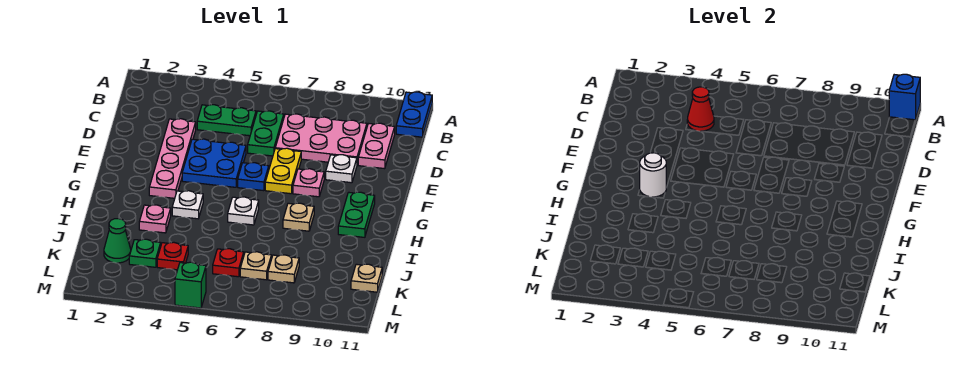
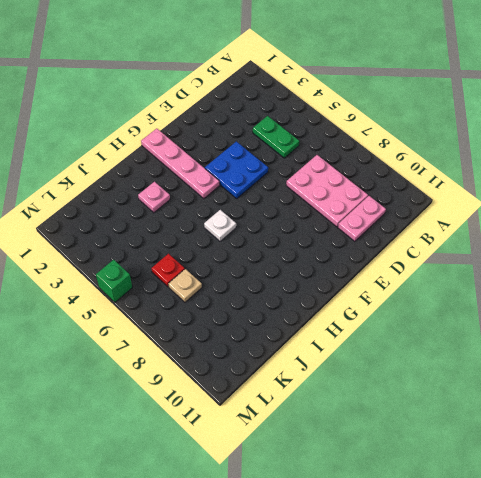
pink plate G1:G4 level 1 -> pink plate D3:G3 level 1
none -> blue plate A11:B11 level 1
none -> green plate C6:D6 level 1
none -> yellow plate E7:F7 level 1

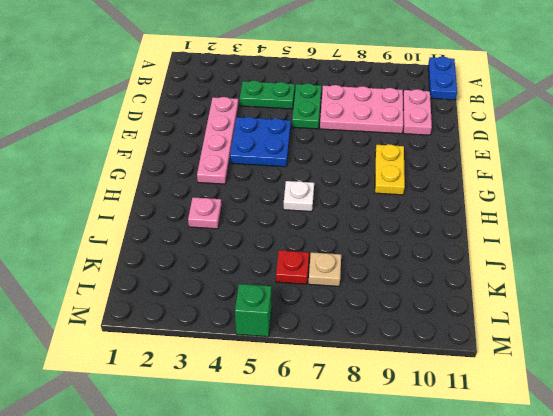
yellow plate F9:G9 level 1 -> yellow plate E7:F7 level 1
none -> white plate E9 level 1
none -> blue plate F6 level 1
none -> pink plate F8 level 1

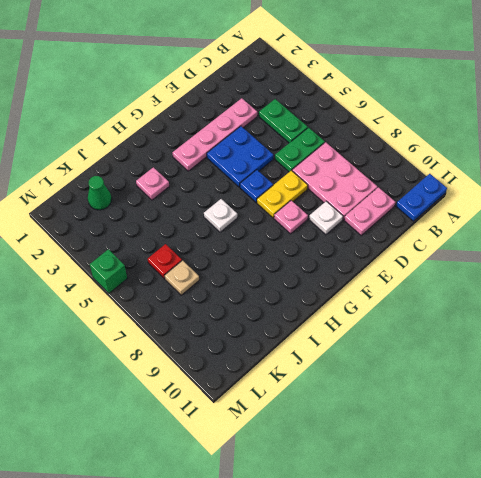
none -> green plate G10:H10 level 1
none -> white plate H4 level 1
none -> tan plate H8 level 1

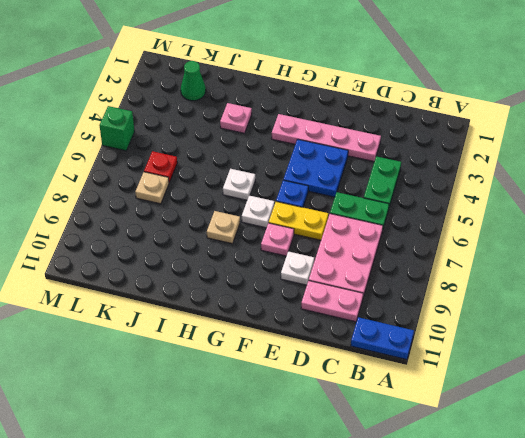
white plate G7 level 1 -> white plate H4 level 1
none -> green plate G10:H10 level 1
none -> green plate K3 level 1
none -> red plate K4 level 1

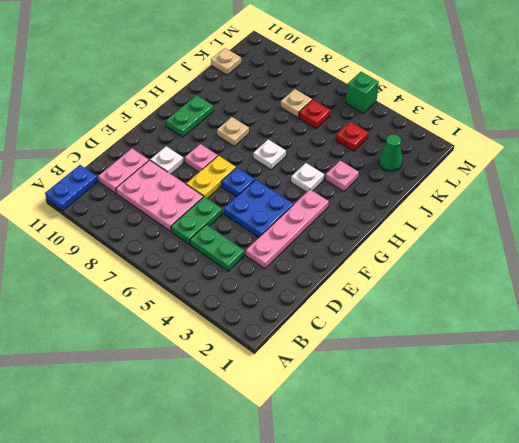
none -> green plate K3 level 1
none -> tan plate K8 level 1
none -> blue brick A11 level 2

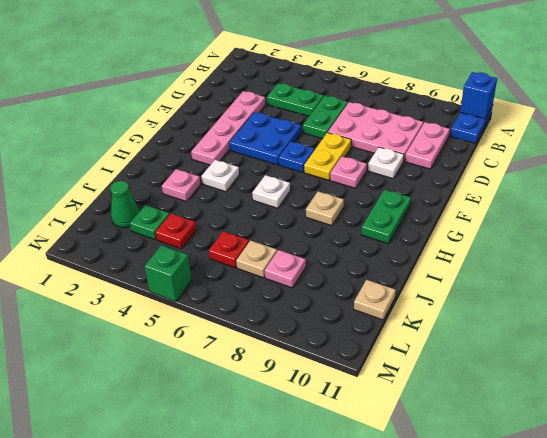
pink plate K8 level 1 -> tan plate K8 level 1
none -> red cone C4 level 2
none -> white round brick G3 level 2

